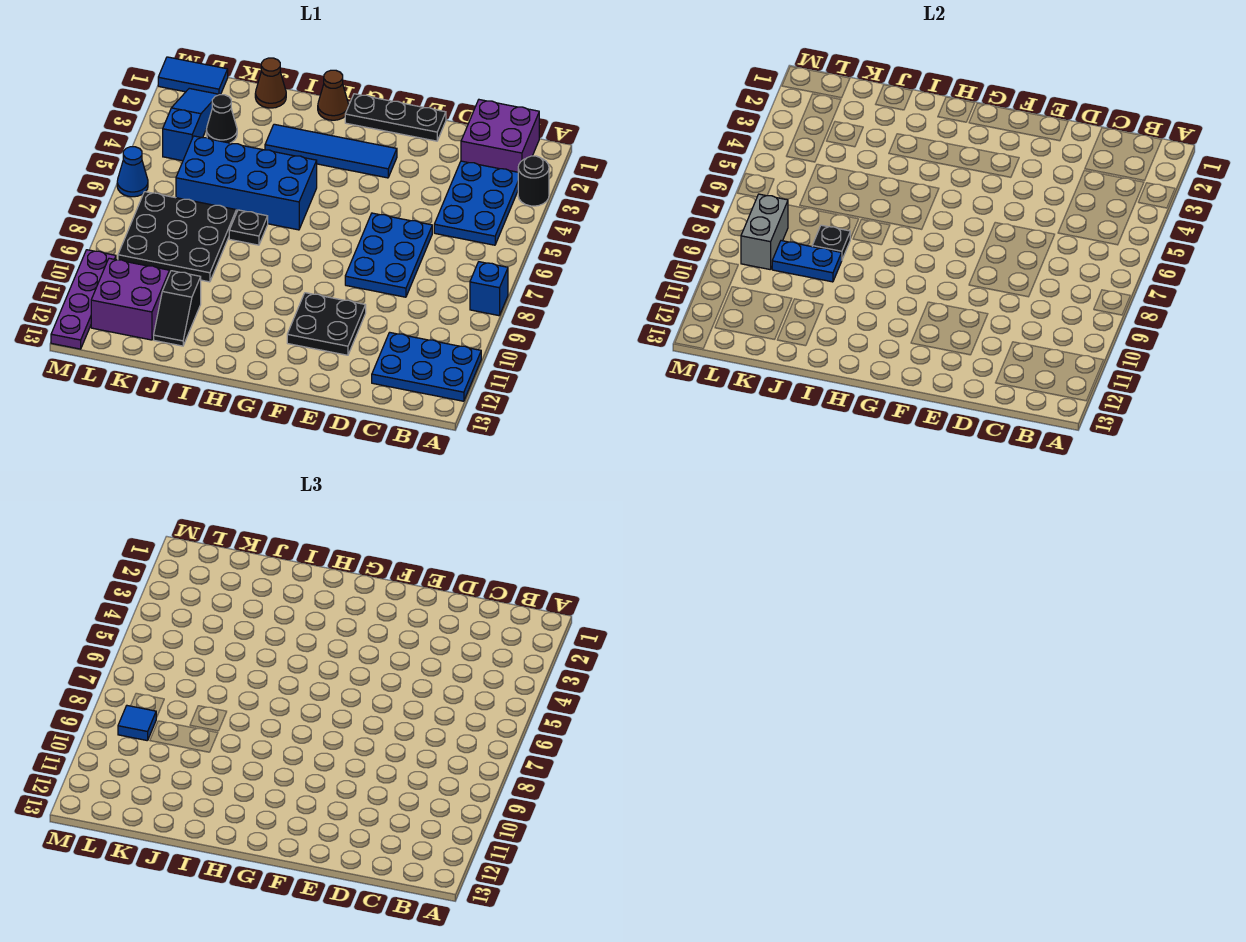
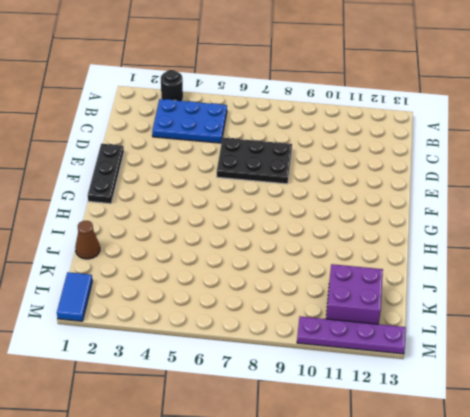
black plate D6:E8 level 1 -> blue plate D6:E8 level 1
none -> blue brick A8 level 1
none -> blue plate A11:C12 level 1
none -> purple brick B1:C2 level 1

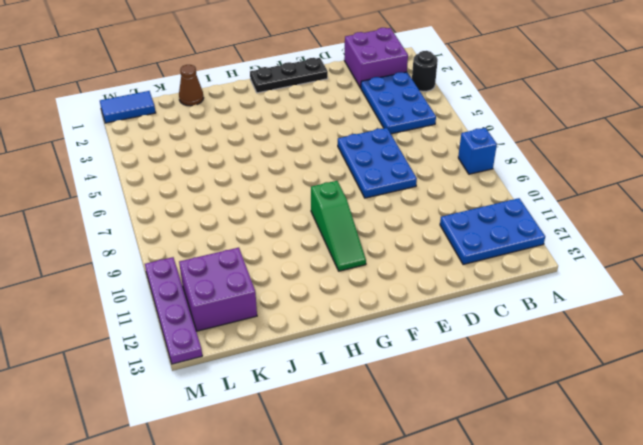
green slope G9:G11 level 1 top 9 -> none
none -> black plate E10:F11 level 1
none -> blue tile F3:I3 level 1
none -> brown cone H1 level 1

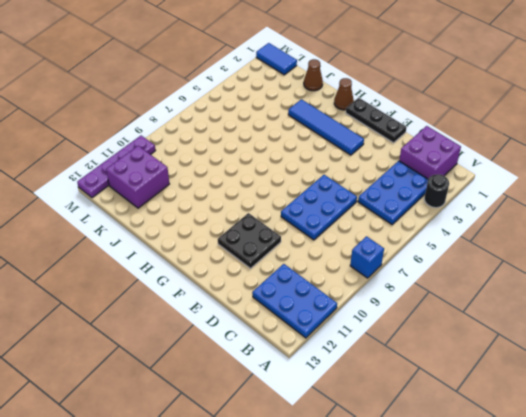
none -> blue brick H5:K6 level 1
none -> black plate I7 level 1
none -> black plate J7:L9 level 1

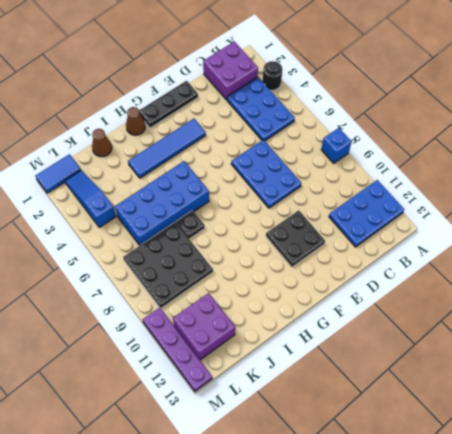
none -> black slope J11:J12 level 1 top 11
none -> black cone K3 level 1
none -> blue cone M6 level 1

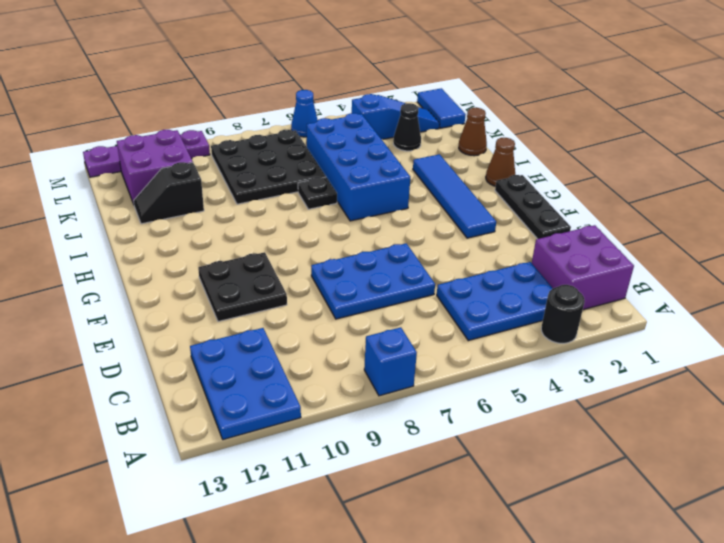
none -> black plate J8 level 2
none -> blue plate J9:K9 level 2
none -> grey brick L8:L9 level 2

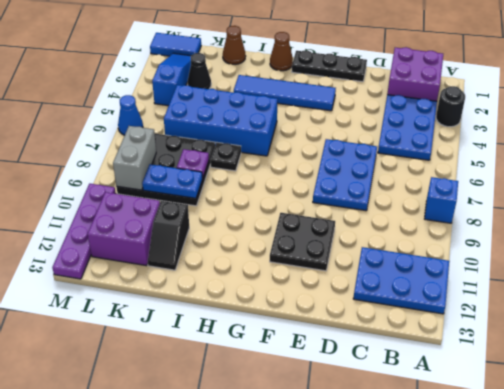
purple plate J8 level 2 -> black plate J8 level 2
none -> blue tile L9 level 3

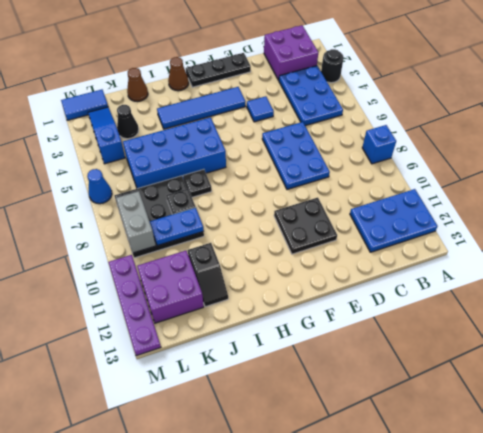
blue tile E4 level 1 -> blue tile L9 level 3

